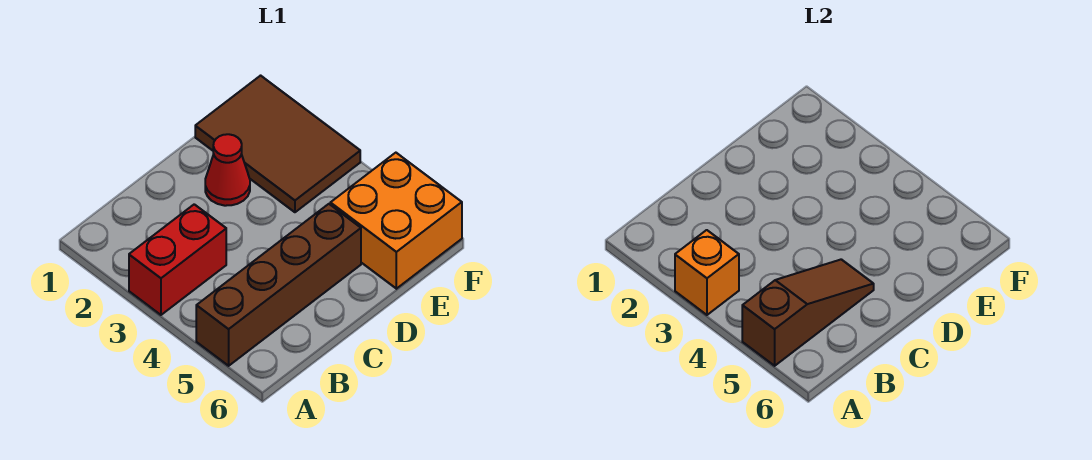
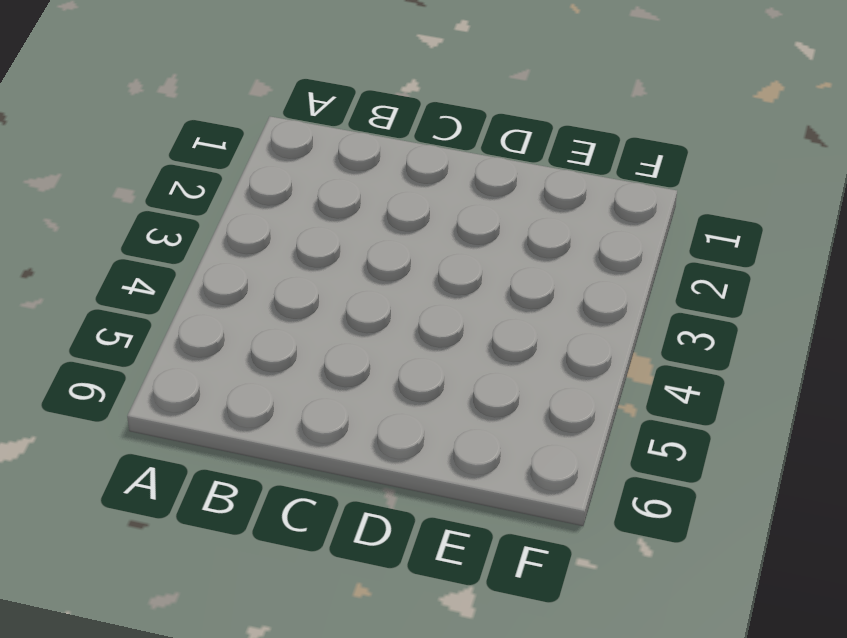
none -> red brick A3:B3 level 1
none -> brown brick A5:D5 level 1

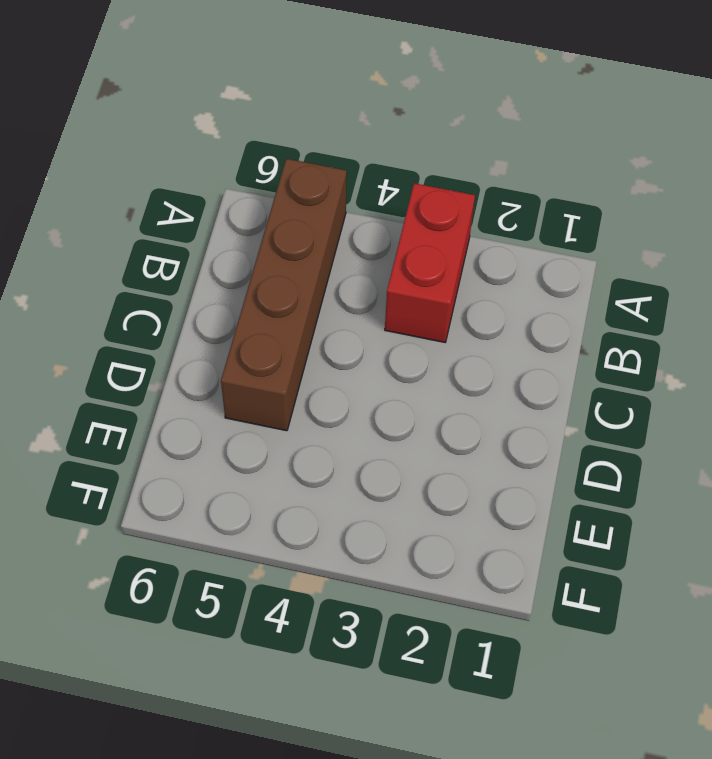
none -> red cone D2 level 1
none -> brown tile E1:F3 level 1

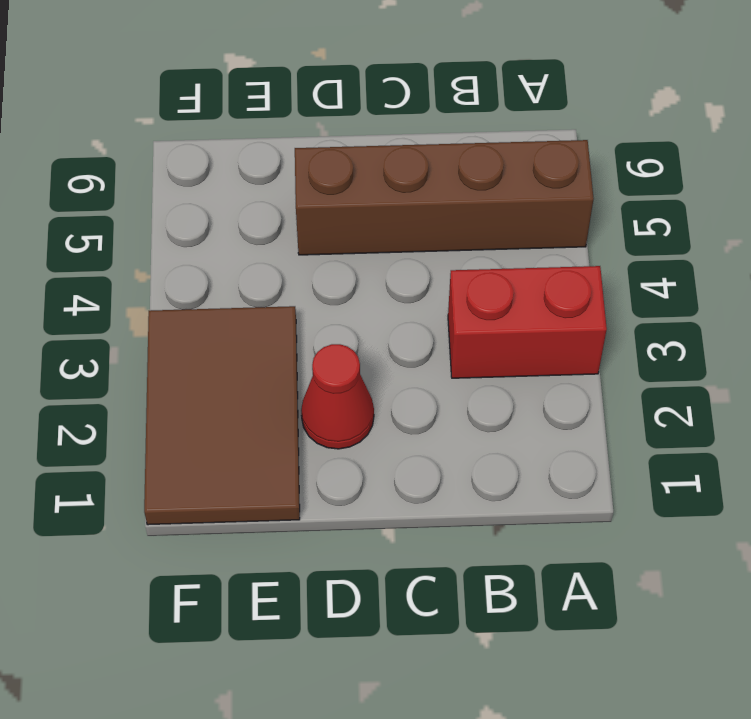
none -> orange brick E5:F6 level 1
none -> orange brick A3 level 2

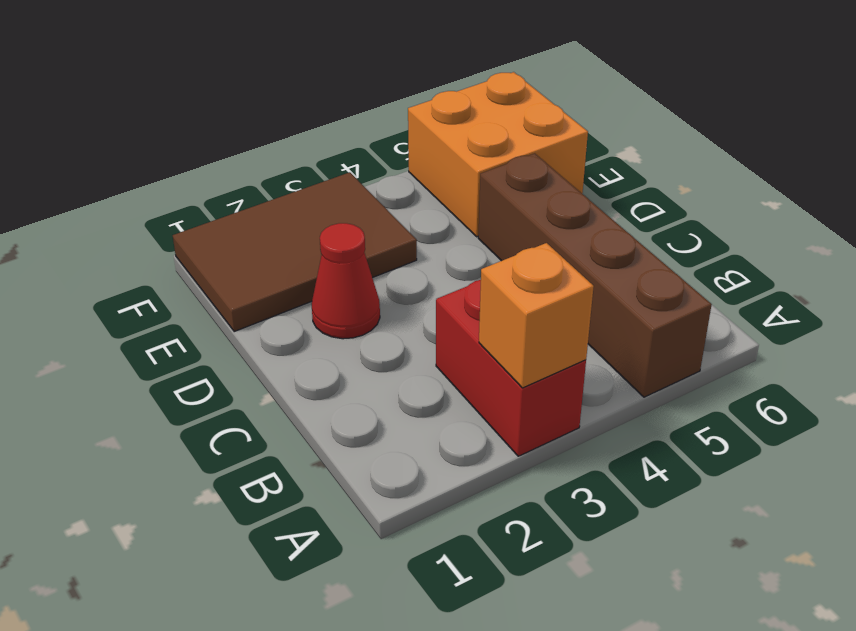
none -> brown slope A5:C5 level 2 top A

